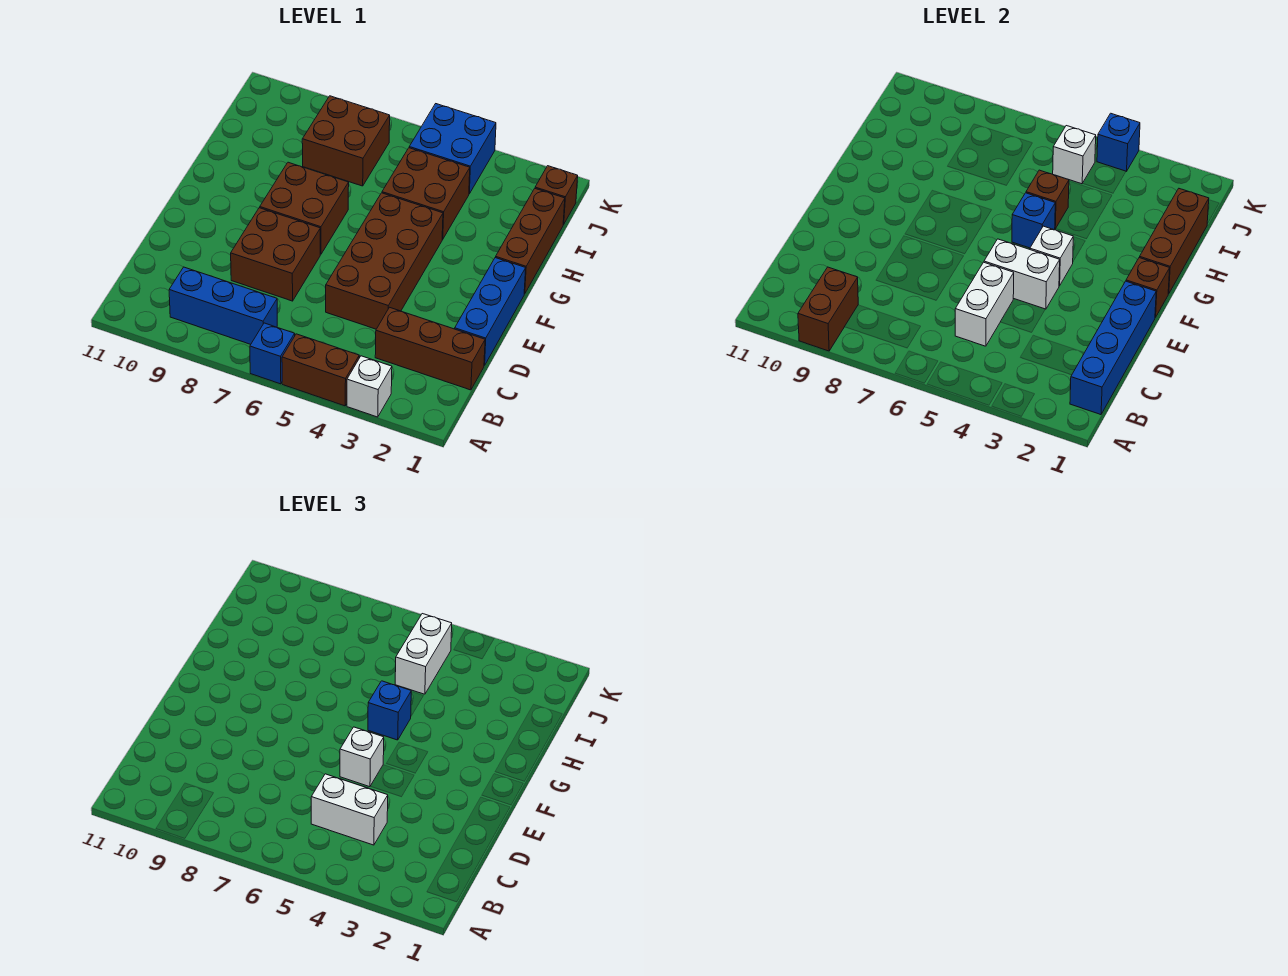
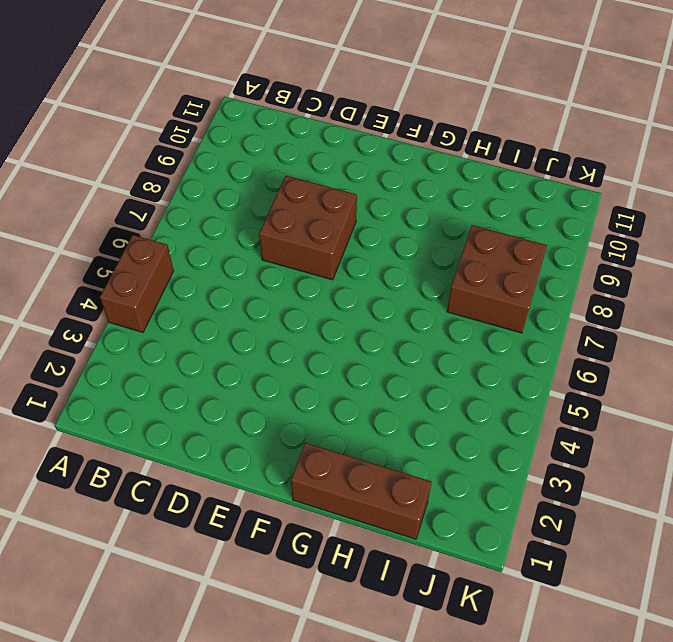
none -> white brick A3 level 1
none -> blue brick A6 level 1
none -> blue brick B7:B9 level 1

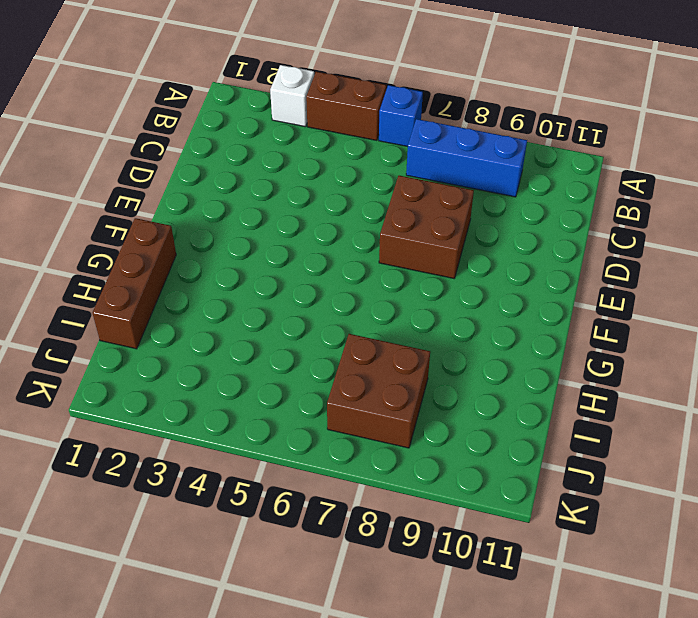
none -> brown brick C1:C3 level 1
none -> blue brick D1:F1 level 1
none -> brown brick D4:G5 level 1

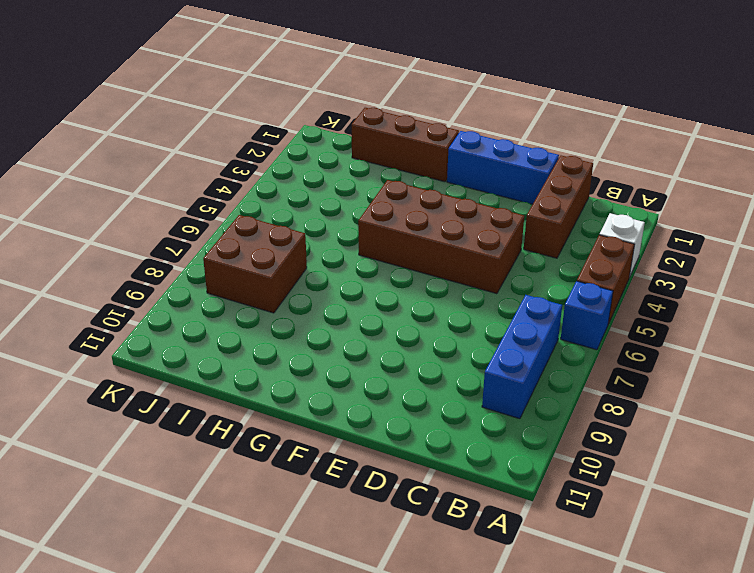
none -> brown brick D7:E8 level 1
none -> brown brick F7:G8 level 1
none -> brown brick H4:I5 level 1

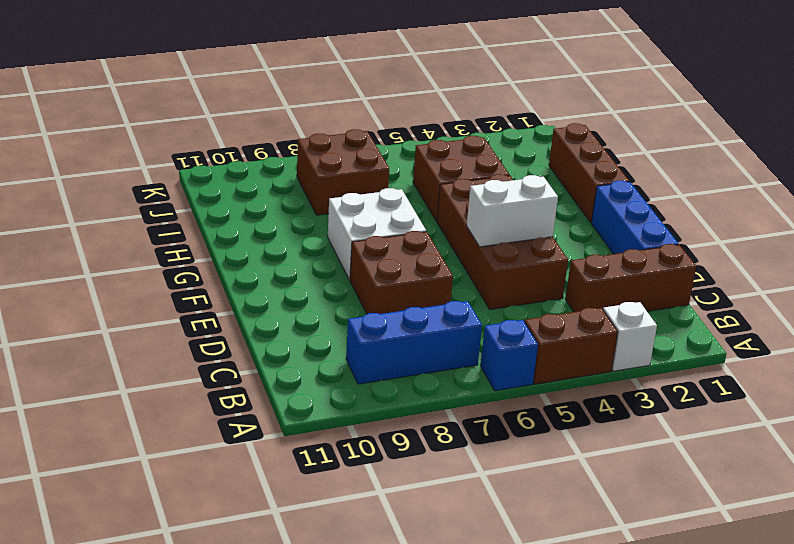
white brick F7:G8 level 1 -> brown brick F7:G8 level 1
none -> brown brick J1 level 1
none -> blue brick J4:K5 level 1
none -> brown brick A9:B9 level 2

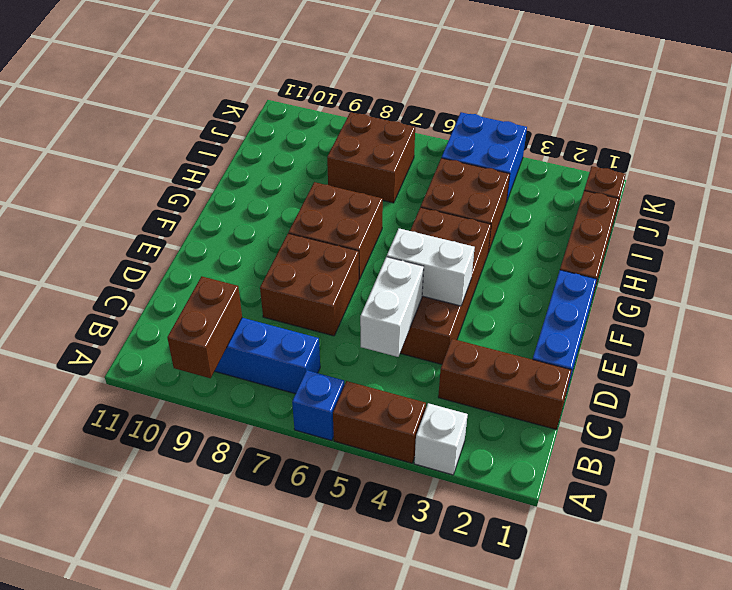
none -> blue brick B1:E1 level 2
none -> brown brick F1 level 2
none -> white brick F4 level 2

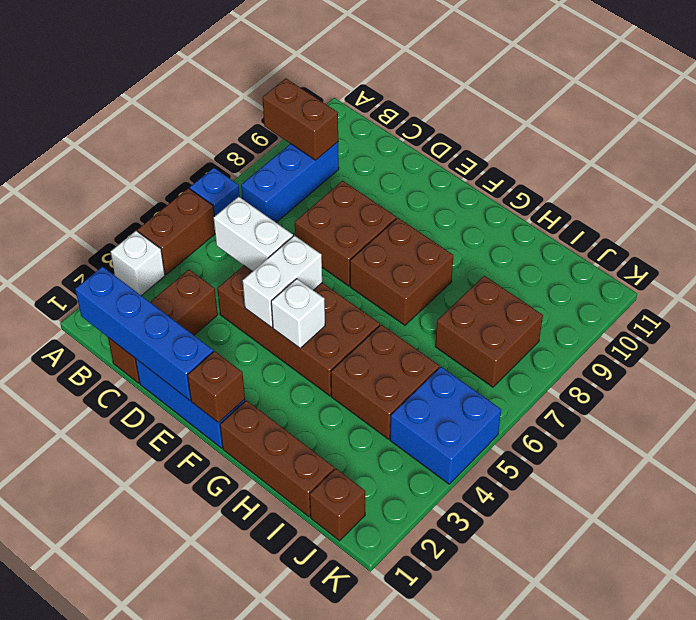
none -> brown brick G1:I1 level 2
none -> blue brick G5 level 2
none -> brown brick H5 level 2

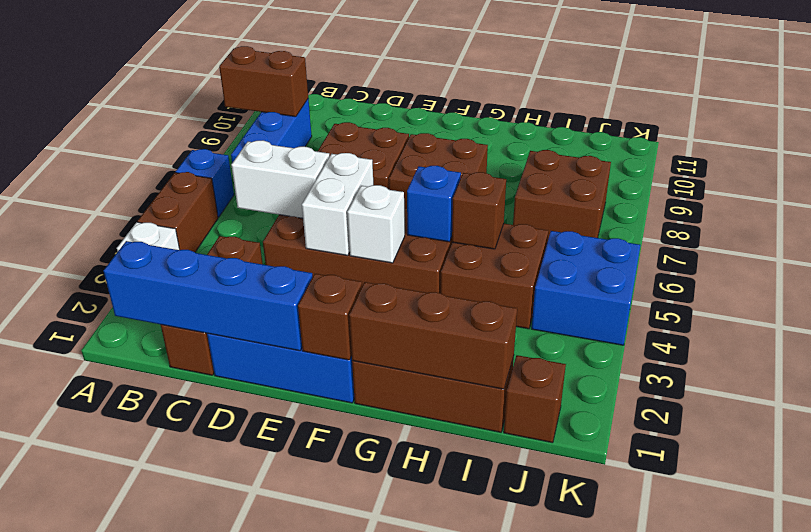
none -> white brick J5 level 2
none -> blue brick K4 level 2
none -> white brick C4:C5 level 3

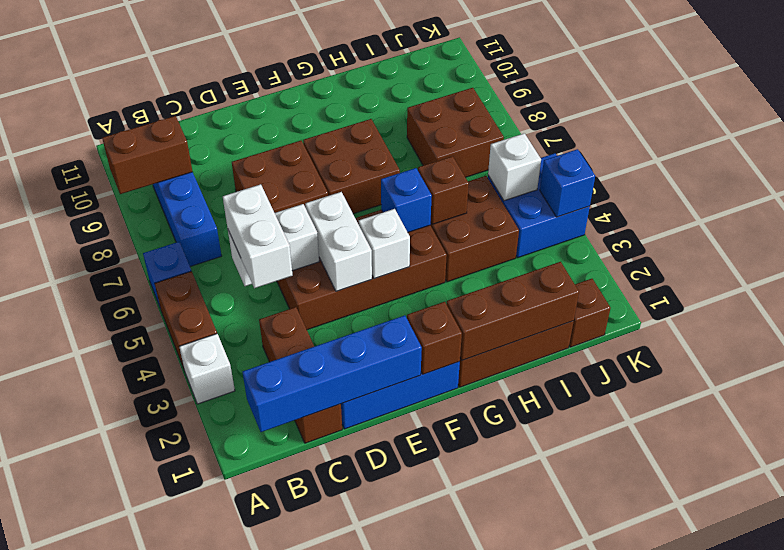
none -> white brick E5 level 3
none -> blue brick G5 level 3
none -> white brick I5:J5 level 3

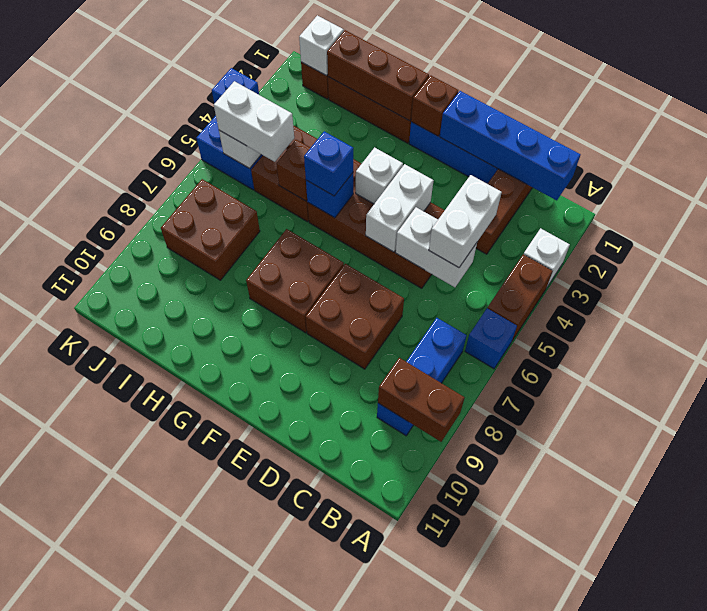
white brick J1 level 2 -> white brick E5 level 3

